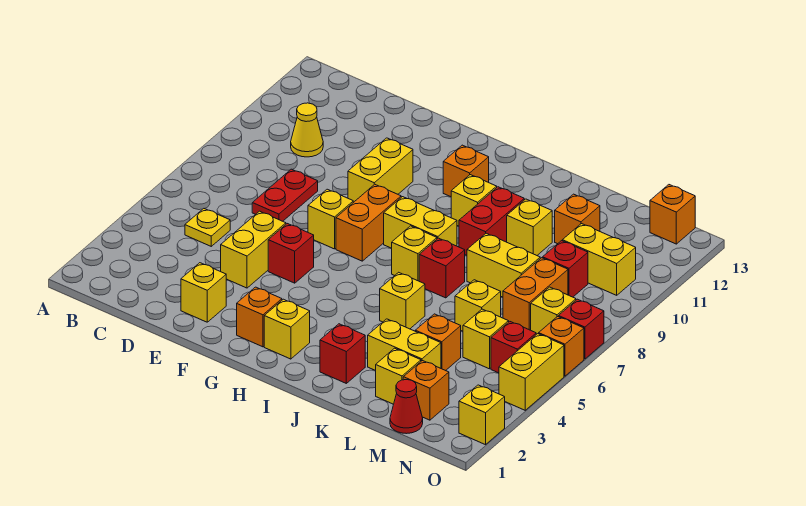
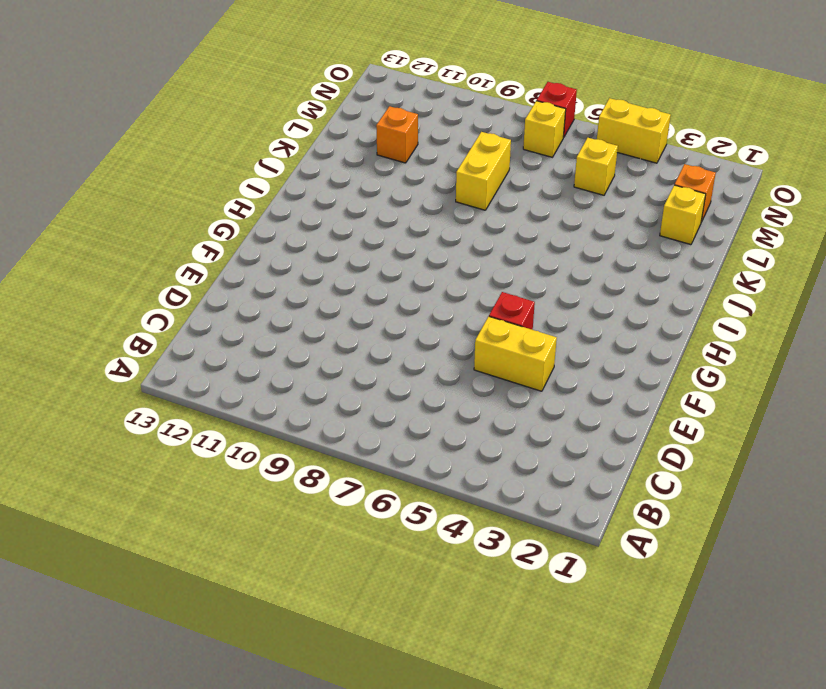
none -> yellow plate C5 level 1
none -> yellow cone C10 level 1
none -> red plate D7:D8 level 1
none -> yellow brick E2 level 1

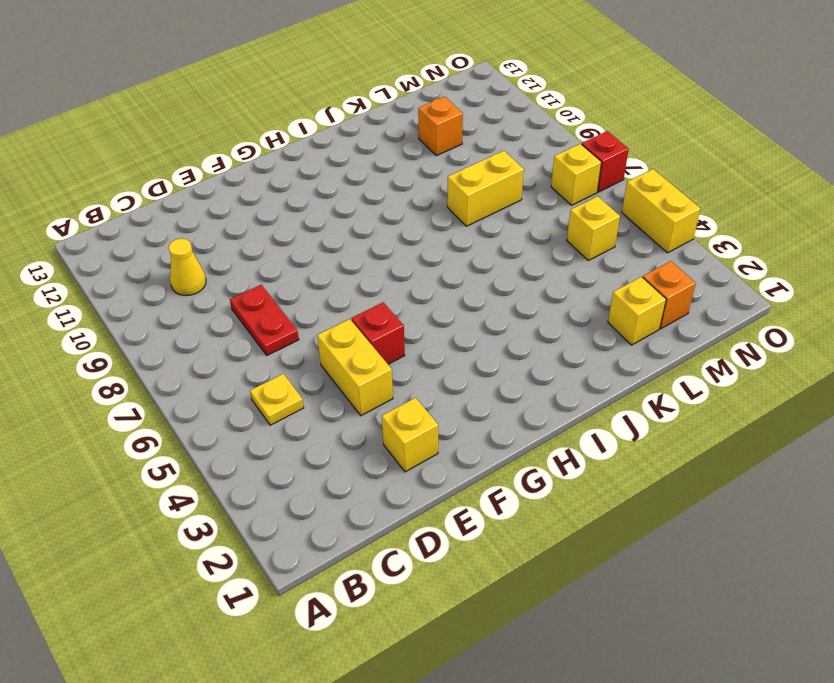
none -> yellow brick F7 level 1
none -> yellow brick F9:F10 level 1
none -> orange brick G2 level 1
none -> orange brick G7:G8 level 1

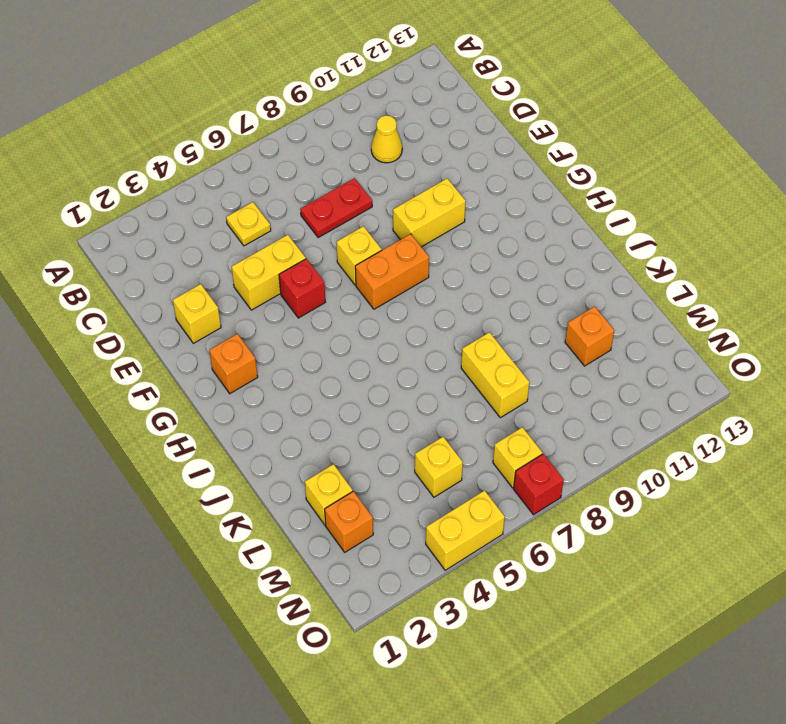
none -> yellow brick H2 level 1
none -> yellow brick H8:I8 level 1
none -> orange brick H11 level 1
none -> yellow brick I7 level 1

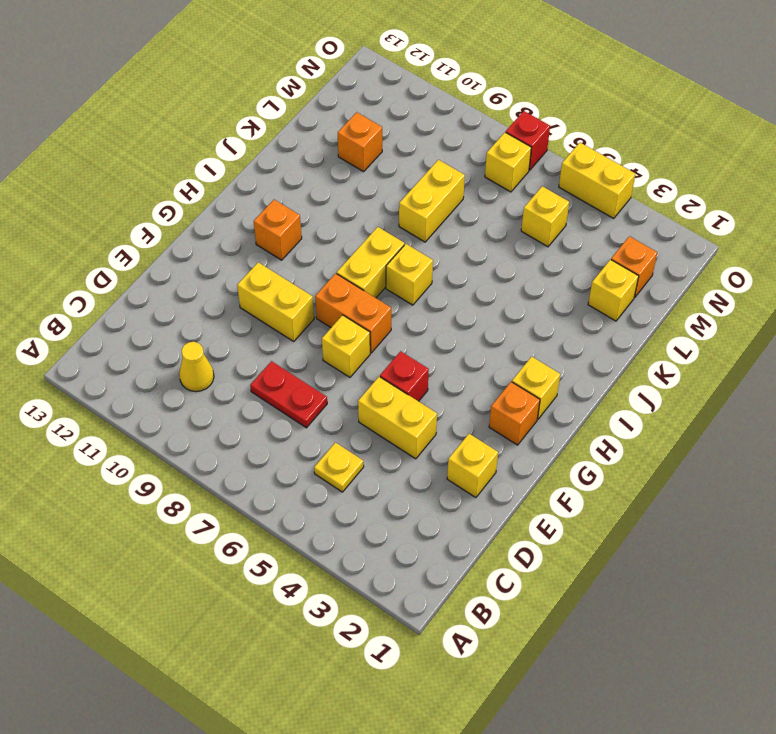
none -> yellow brick I10 level 1
none -> red brick J2 level 1
none -> yellow brick J5 level 1
none -> red brick J7 level 1

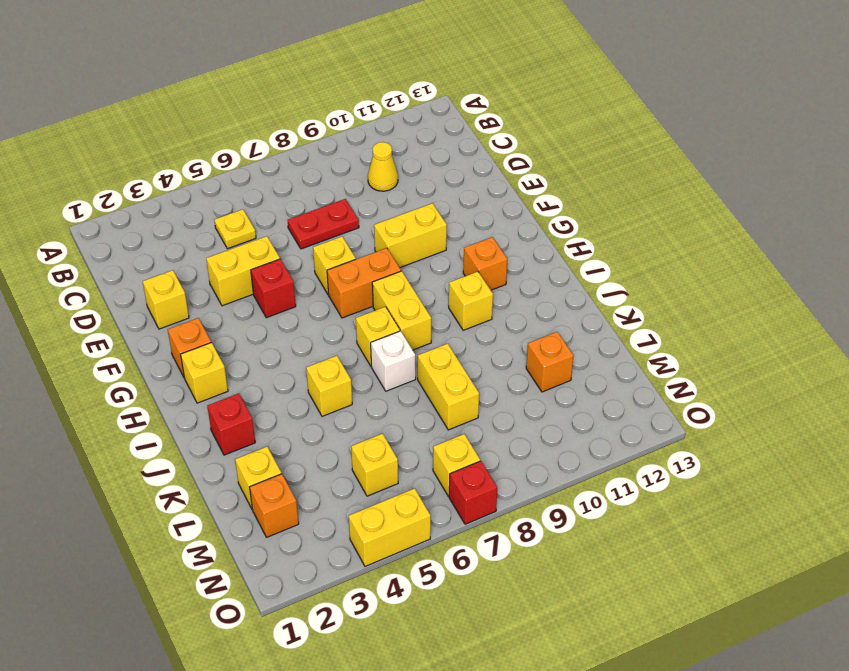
white brick J7 level 1 -> red brick J7 level 1
none -> red brick J9:J10 level 1
none -> yellow brick K3:L3 level 1
none -> yellow brick K10 level 1
none -> orange brick L4 level 1

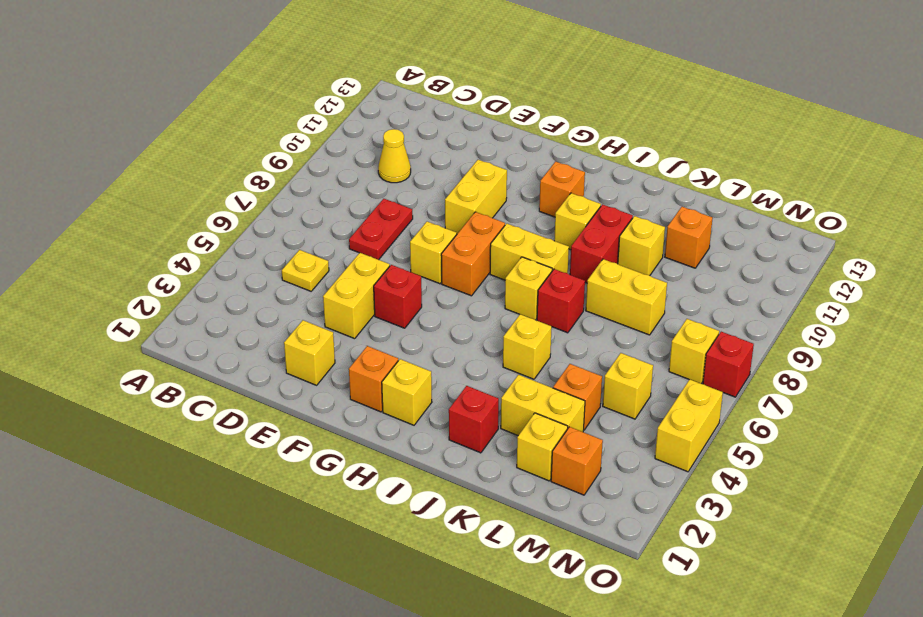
none -> yellow brick L6 level 1
none -> red cone M1 level 1
none -> orange brick M7:M8 level 1
none -> red brick M9 level 1

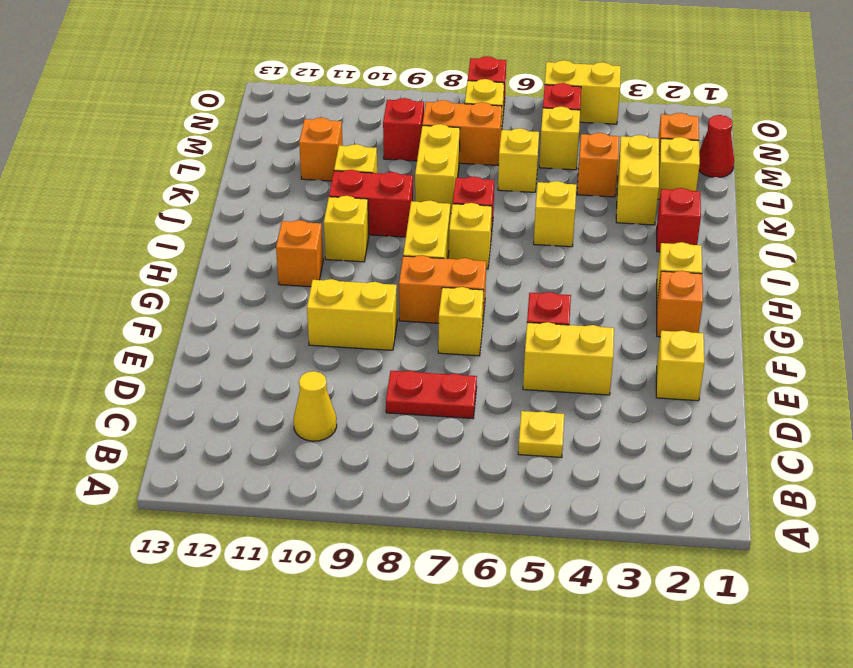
none -> yellow brick M10:N10 level 1
none -> orange brick N13 level 1
none -> yellow brick O2 level 1
none -> orange brick O6 level 1

